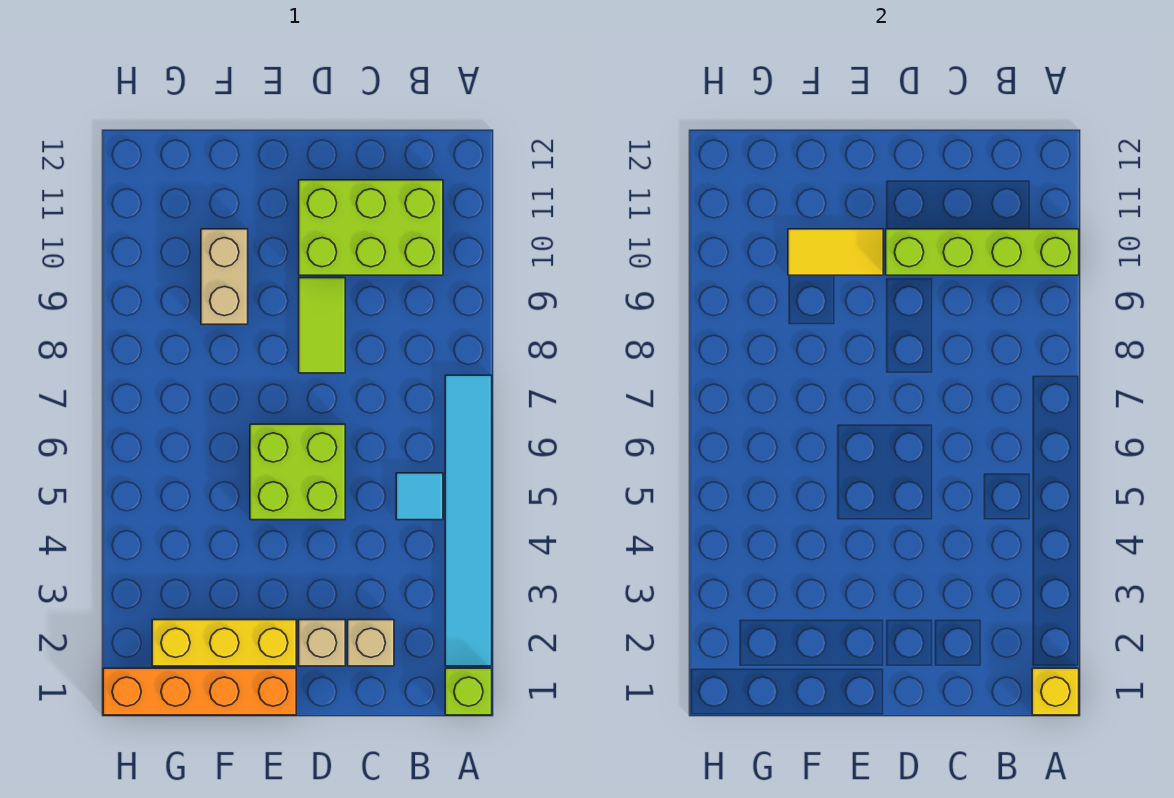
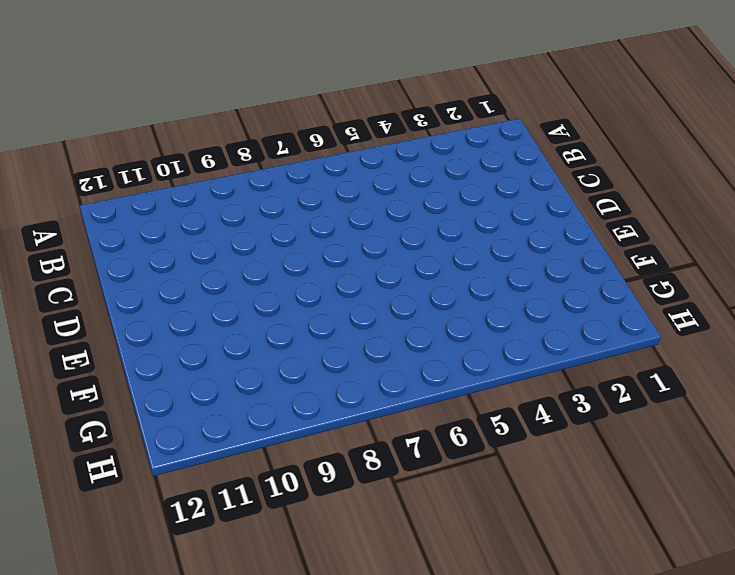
none -> lime brick A1 level 1
none -> cyan tile A2:A7 level 1
none -> cyan tile B5 level 1

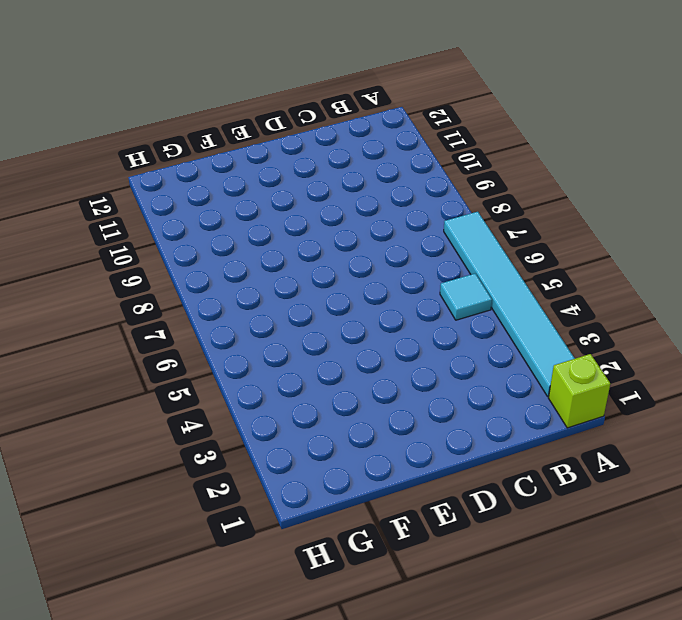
none -> lime brick B10:D11 level 1
none -> tan brick C2 level 1
none -> tan brick D2 level 1

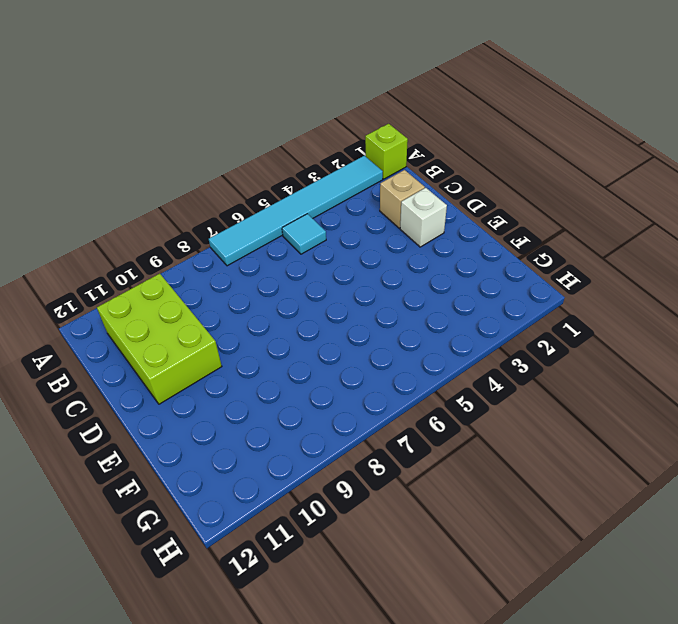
white brick D2 level 1 -> tan brick D2 level 1
none -> lime brick D5:E6 level 1
none -> lime tile D8:D9 level 1
none -> orange brick E1:H1 level 1

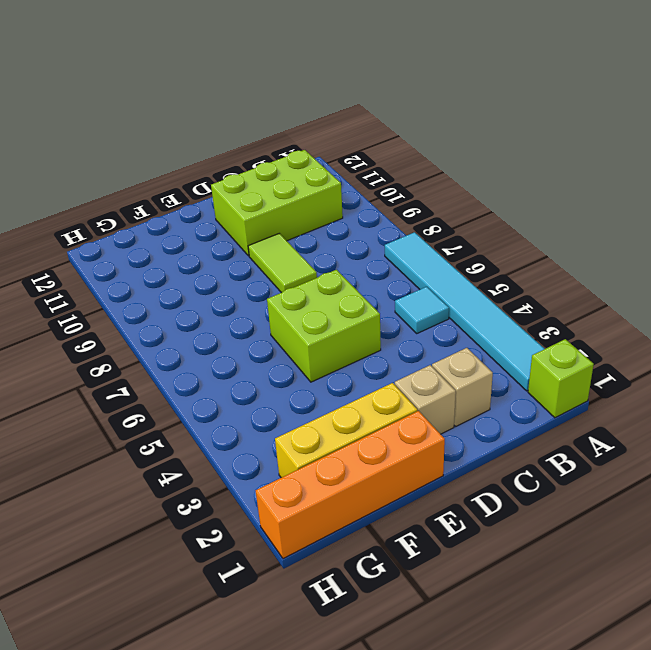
none -> tan brick F9:F10 level 1
none -> yellow brick A1 level 2
none -> lime brick A10:D10 level 2

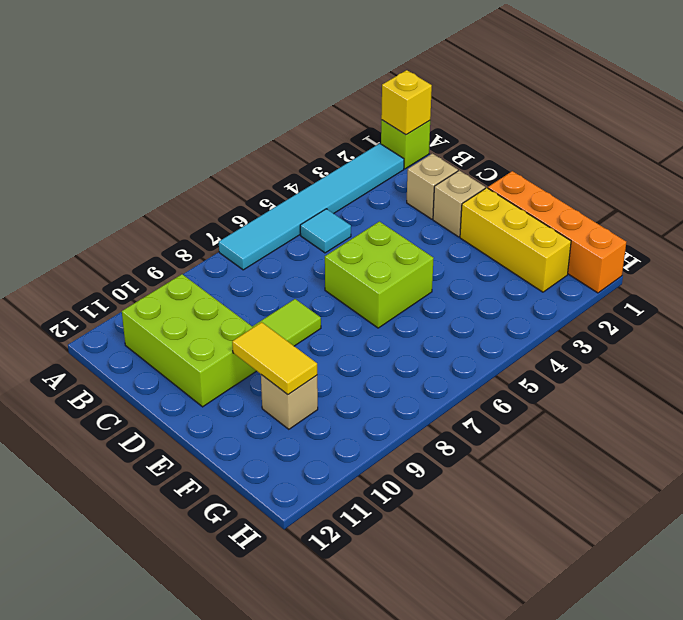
tan brick F10 level 1 -> tan brick F9:F10 level 1
none -> lime brick A10:D10 level 2

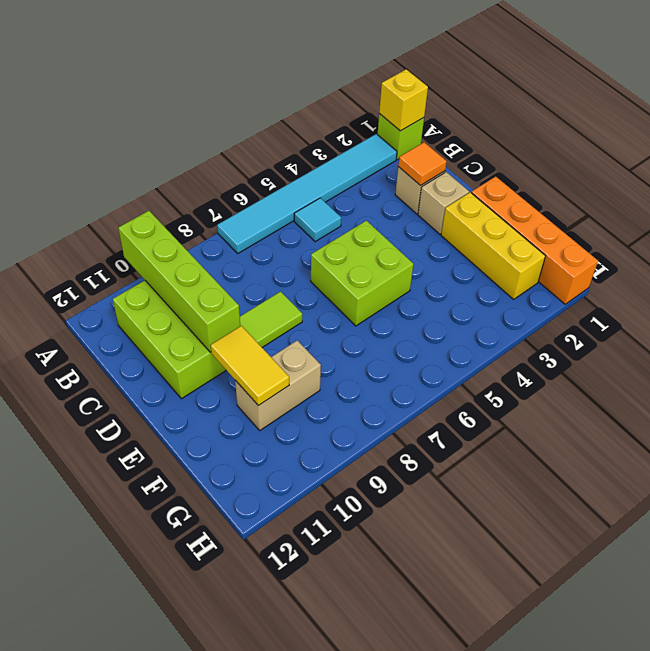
orange tile C2 level 2 -> none

